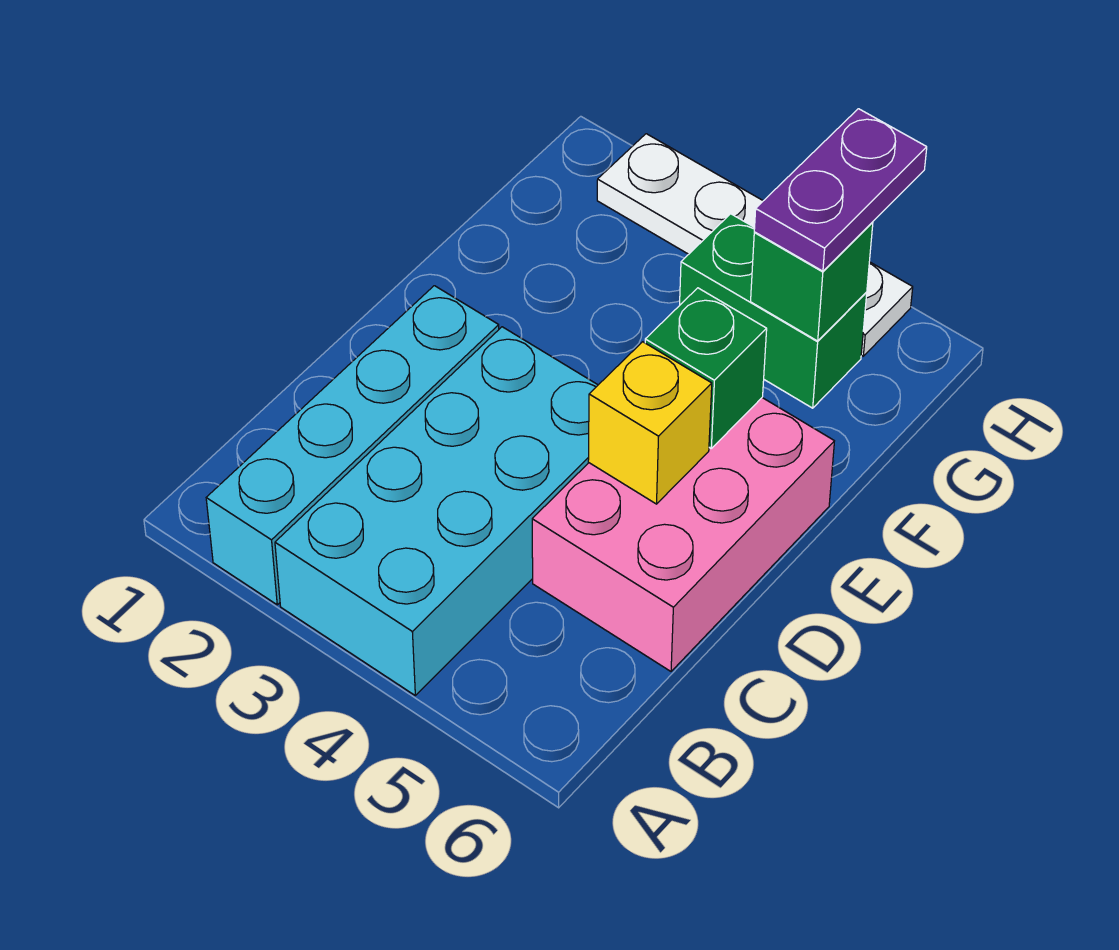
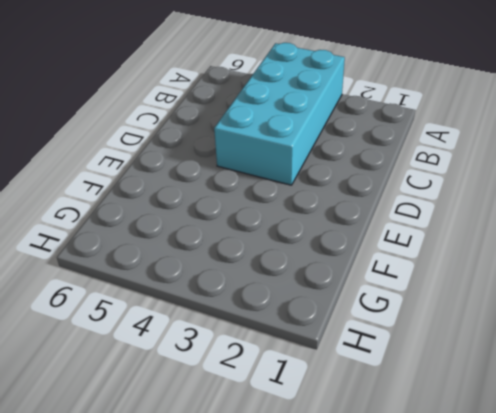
none -> cyan brick A2:D2 level 1
none -> pink brick C5:E6 level 1

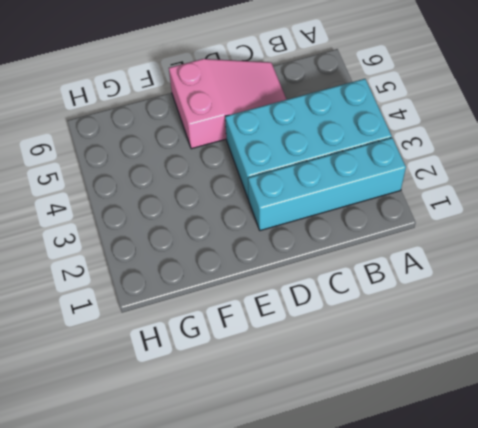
pink slope C5:E6 level 1 top E -> pink brick C5:E6 level 1
none -> green brick G4:G5 level 1
none -> white plate H2:H5 level 1

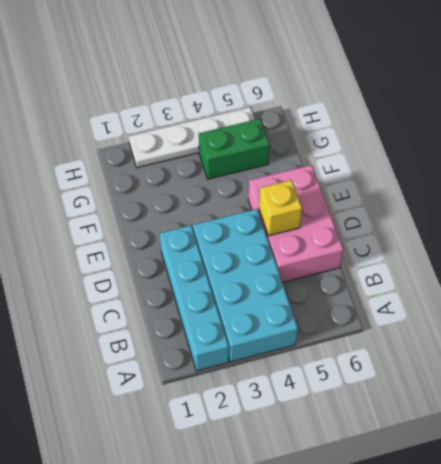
none -> green brick E5 level 2
none -> green brick G5 level 2

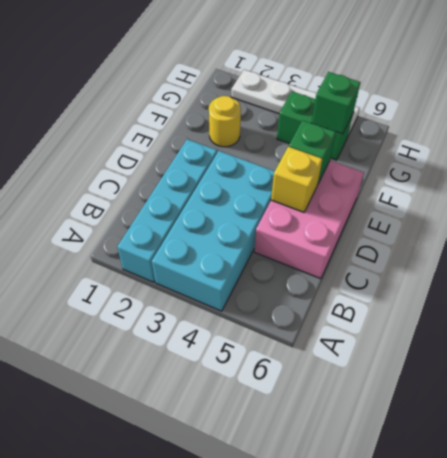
yellow round brick F2 level 1 -> none
none -> purple plate G5:H5 level 3

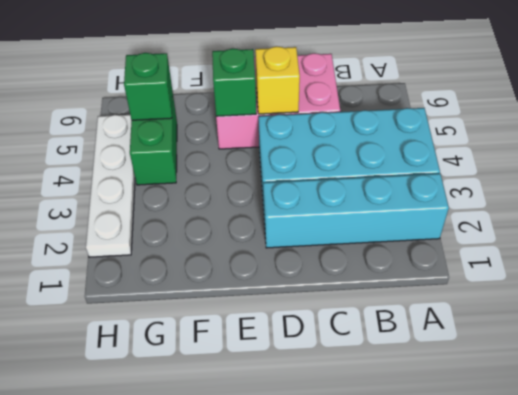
none -> purple plate G5:H5 level 3

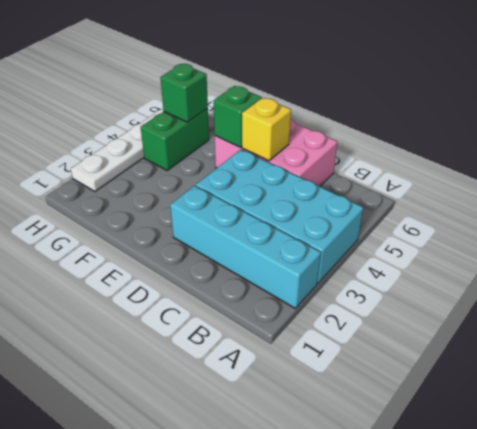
none -> purple plate G5:H5 level 3

